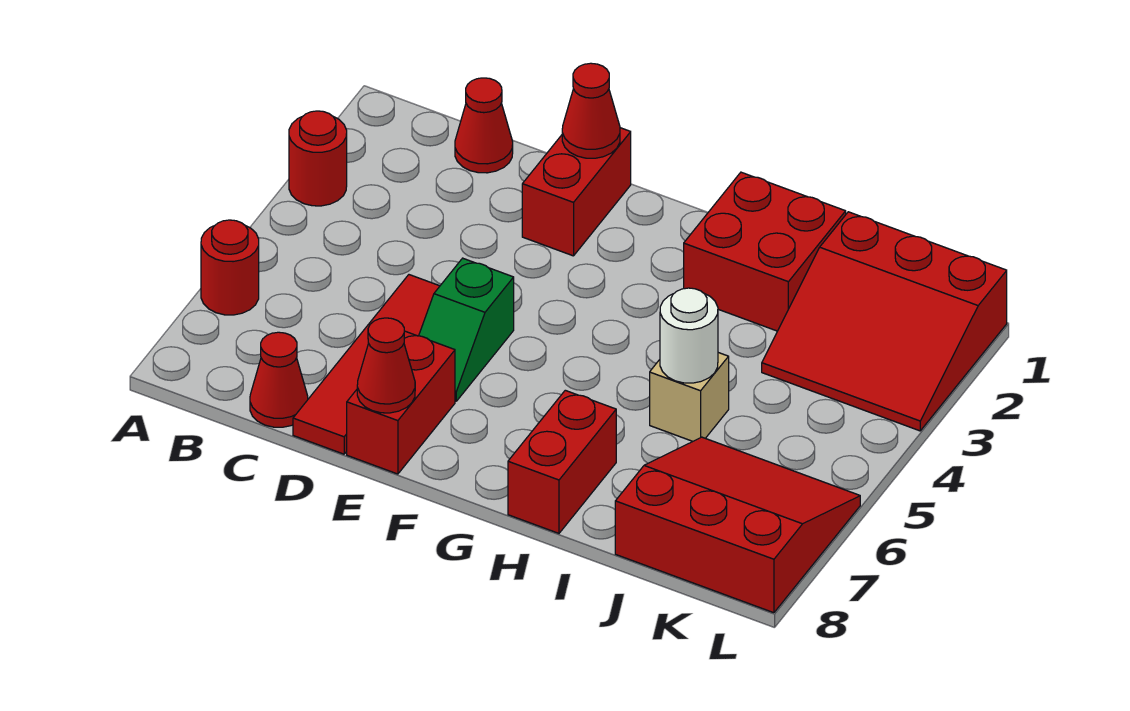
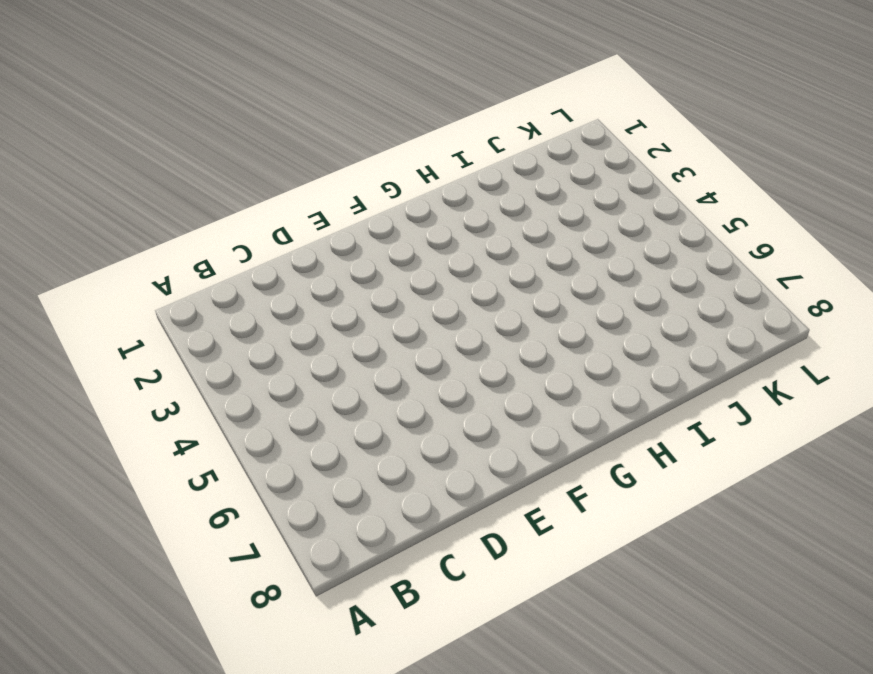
none -> red round brick A3 level 1
none -> red round brick A6 level 1
none -> red cone C1 level 1

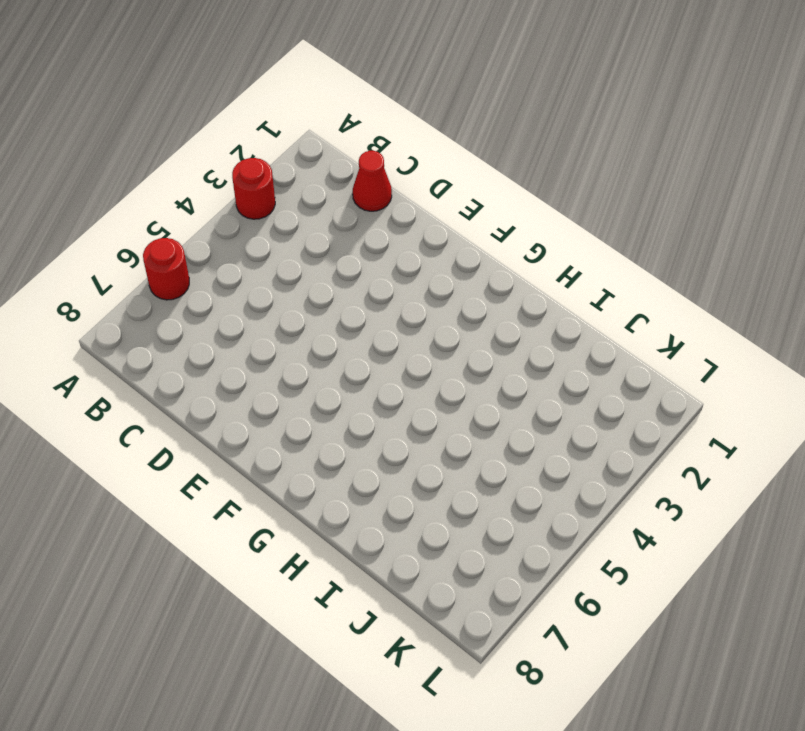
none -> red cone C8 level 1
none -> red tile D5:D8 level 1
none -> red brick E1:E2 level 1

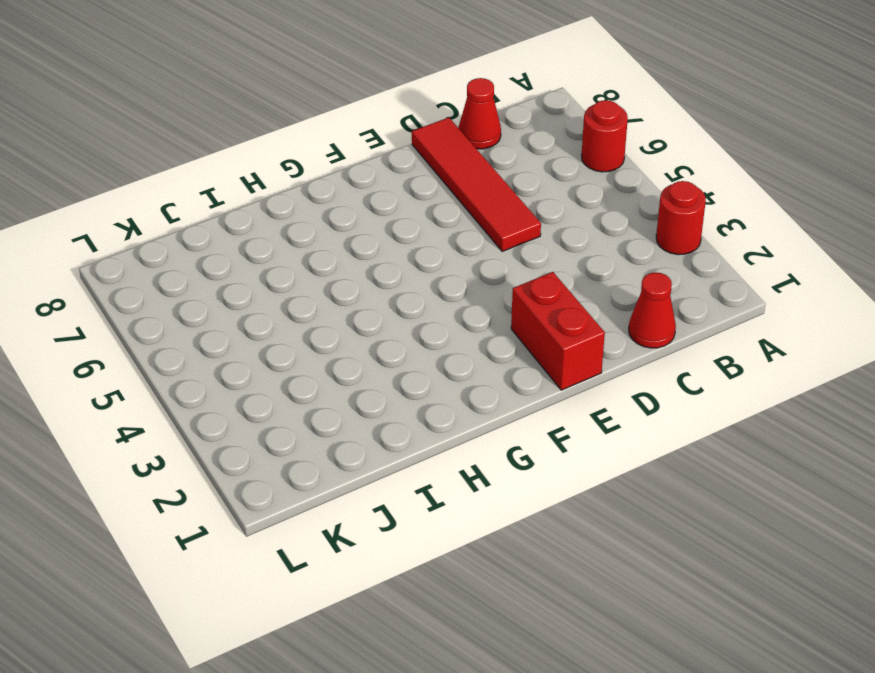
none -> green slope E5:E6 level 1 top 5
none -> red brick E7:E8 level 1
none -> red brick H1:I2 level 1

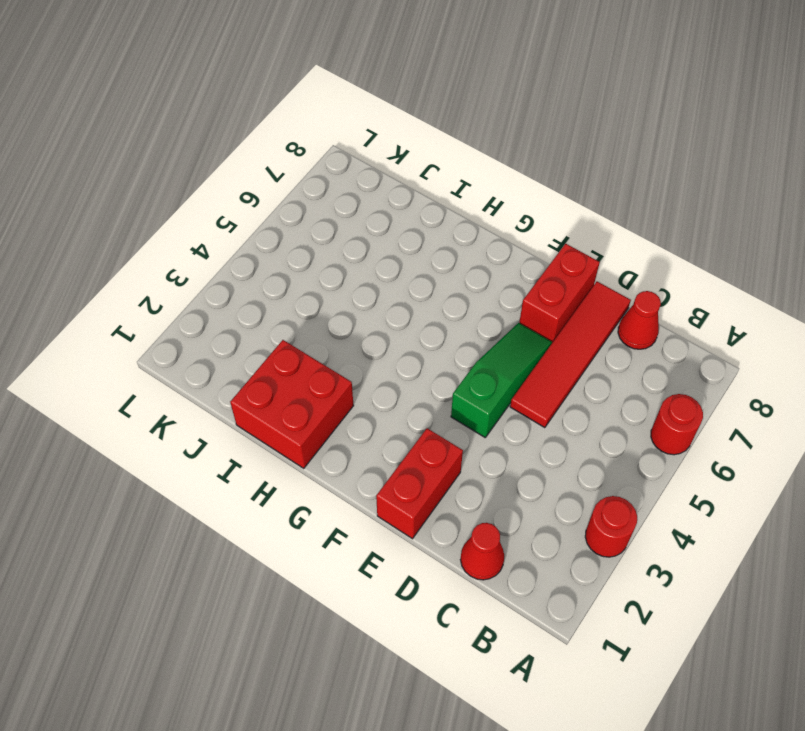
green slope E4:E6 level 1 top 4 -> green slope E5:E6 level 1 top 5
none -> red brick H7:H8 level 1
none -> tan brick I5 level 1
none -> red slope J1:L3 level 1 top 1

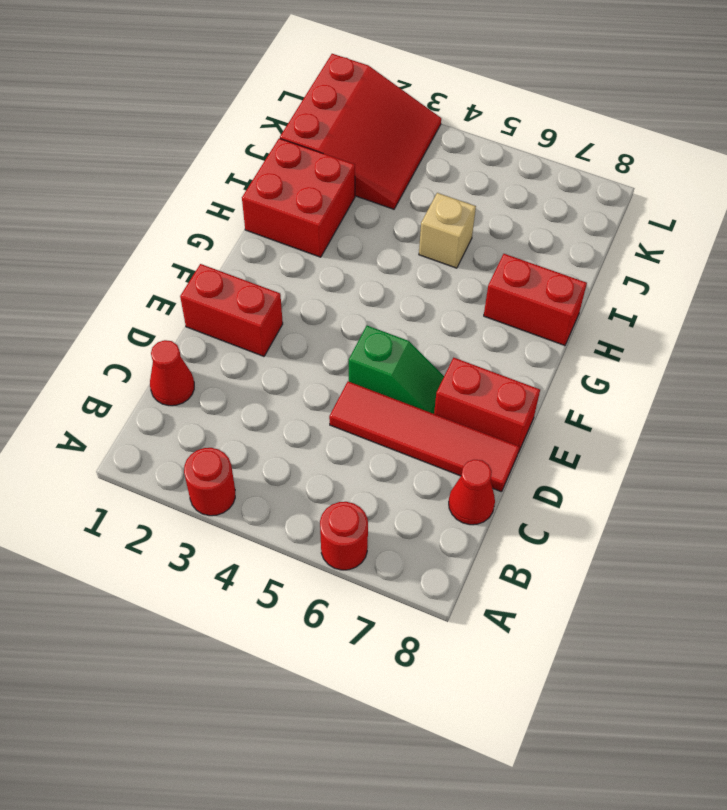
none -> red slope J6:L8 level 1 top 8
none -> red cone E1 level 2
none -> red cone E8 level 2

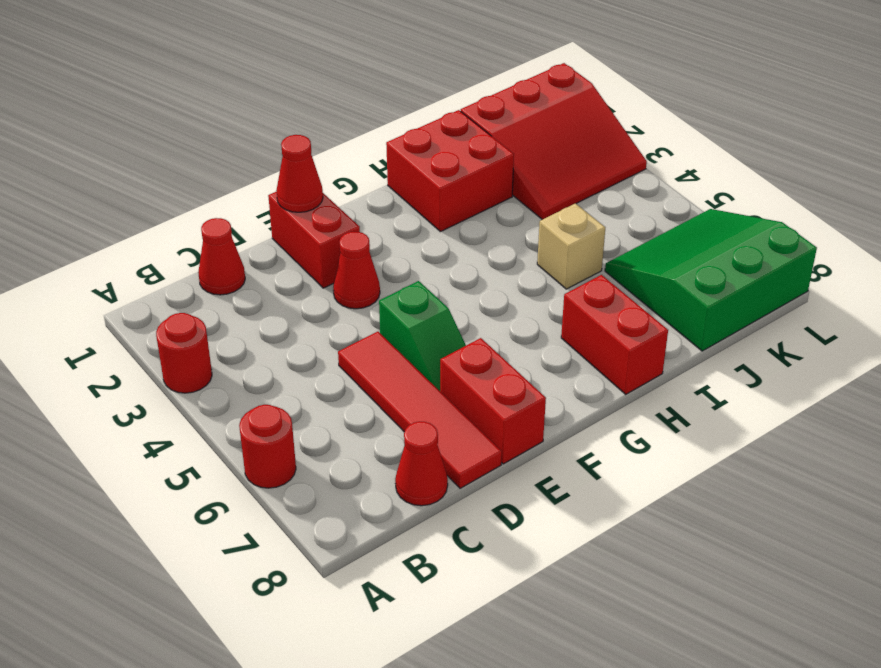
red cone E3 level 1 -> red cone E8 level 2
green slope J6:L8 level 1 top 8 -> red slope J6:L8 level 1 top 8
none -> white round brick I5 level 2

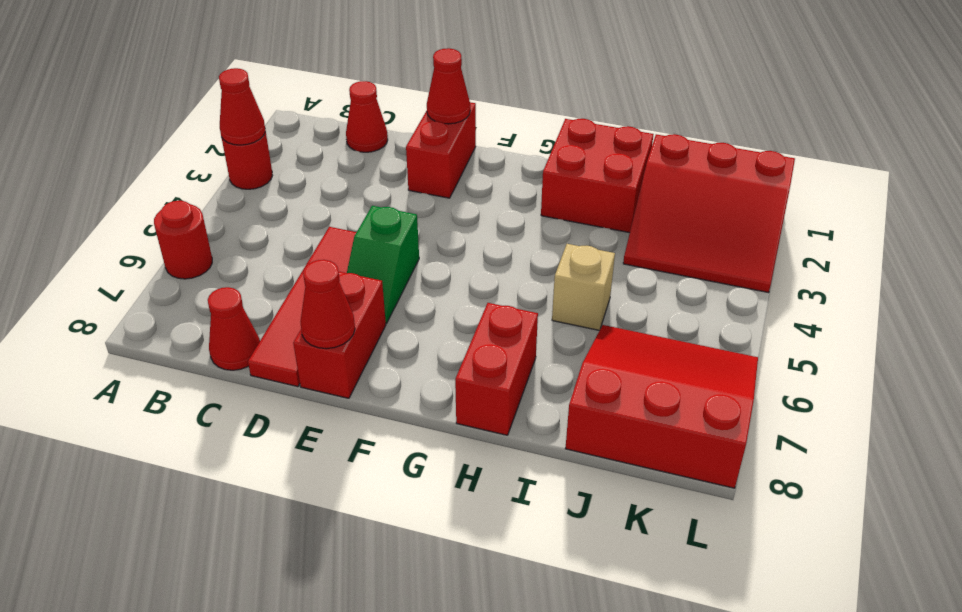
red cone A3 level 2 -> none
none -> white round brick I5 level 2

